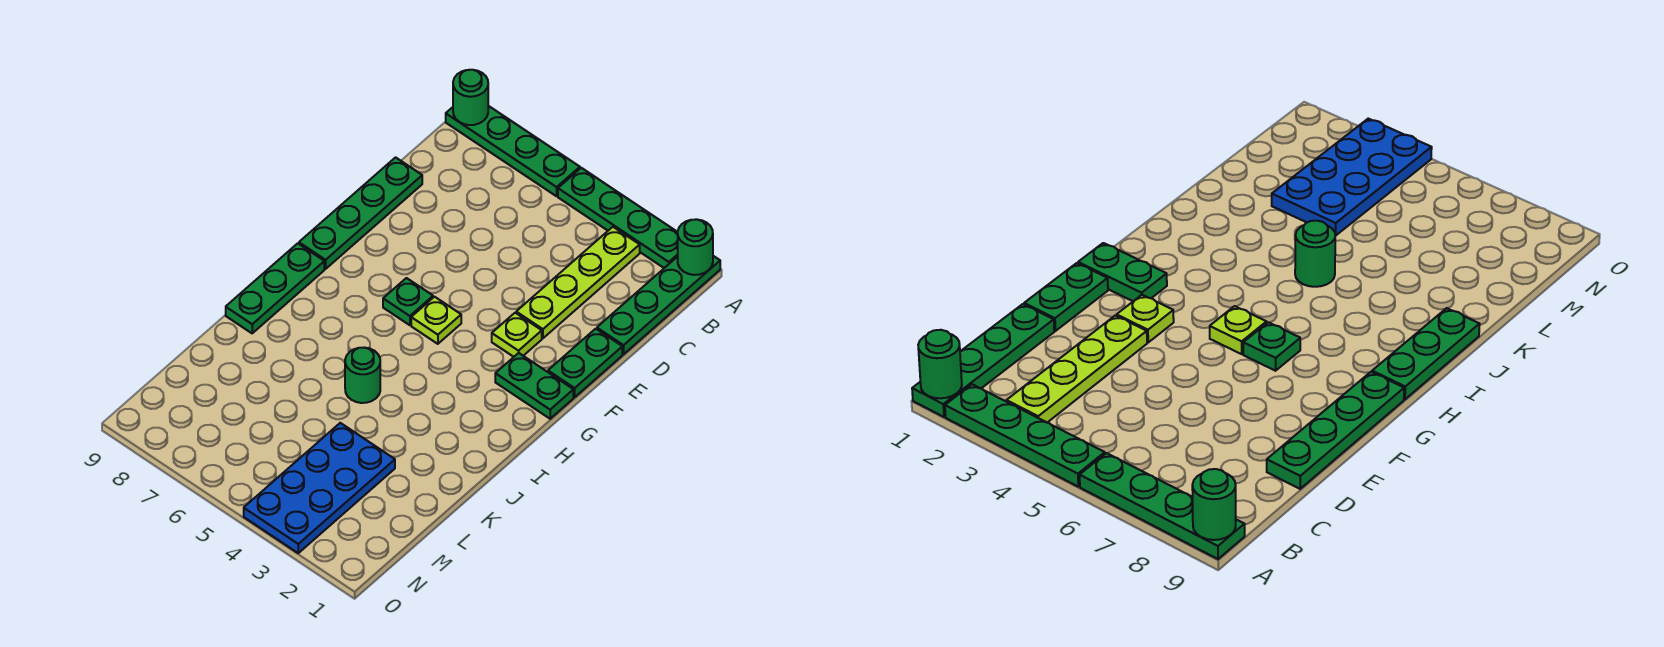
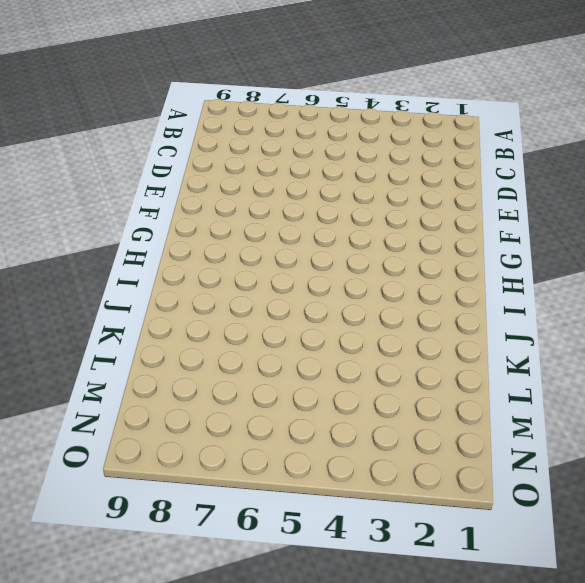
none -> green plate A1:D1 level 1
none -> green plate A2:A5 level 1
none -> green plate A6:A9 level 1

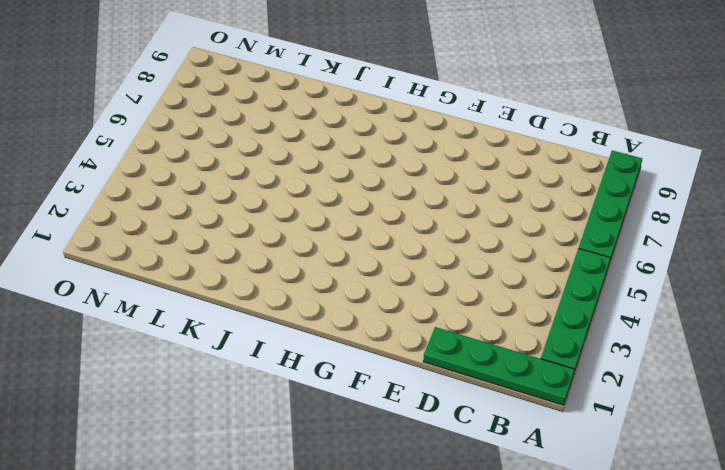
none -> lime plate B3:E3 level 1
none -> green plate D9:G9 level 1
none -> green plate E1:F1 level 1

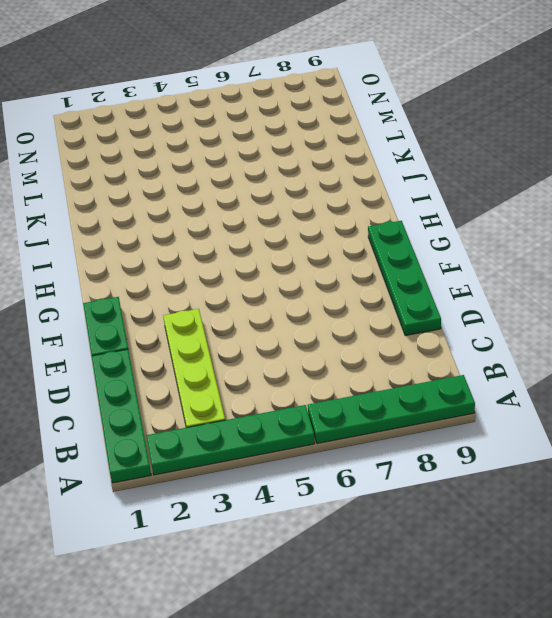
none -> lime plate F3 level 1
none -> green plate G1:G2 level 1
none -> lime plate G5 level 1

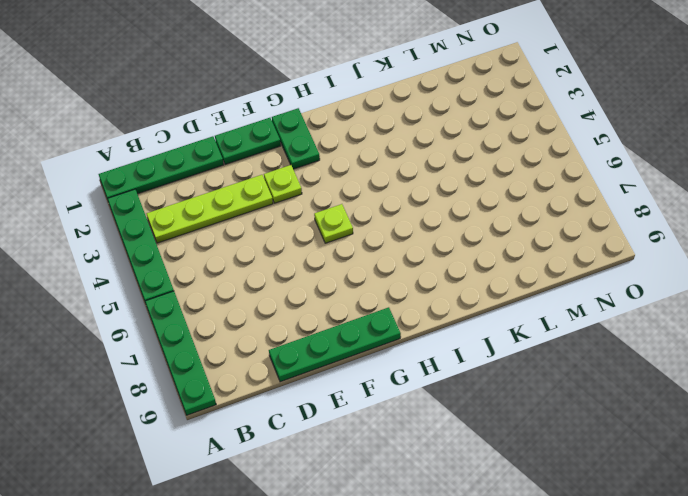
none -> green plate G6 level 1
none -> green plate H9:J9 level 1
none -> green round brick J5 level 1

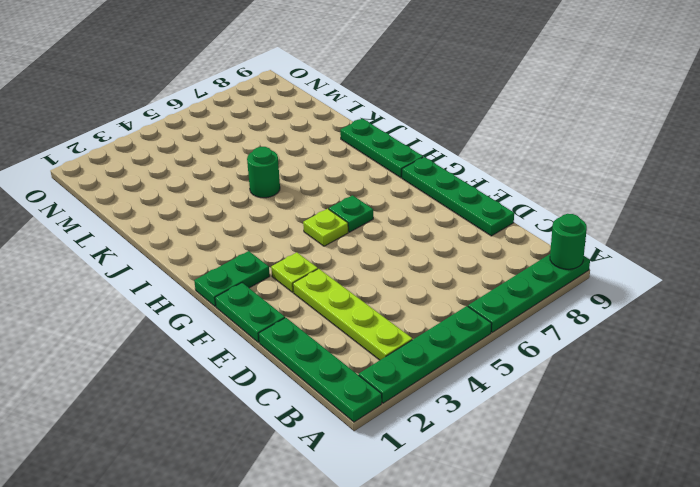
none -> blue plate L3:O4 level 1
none -> green round brick A1 level 2

